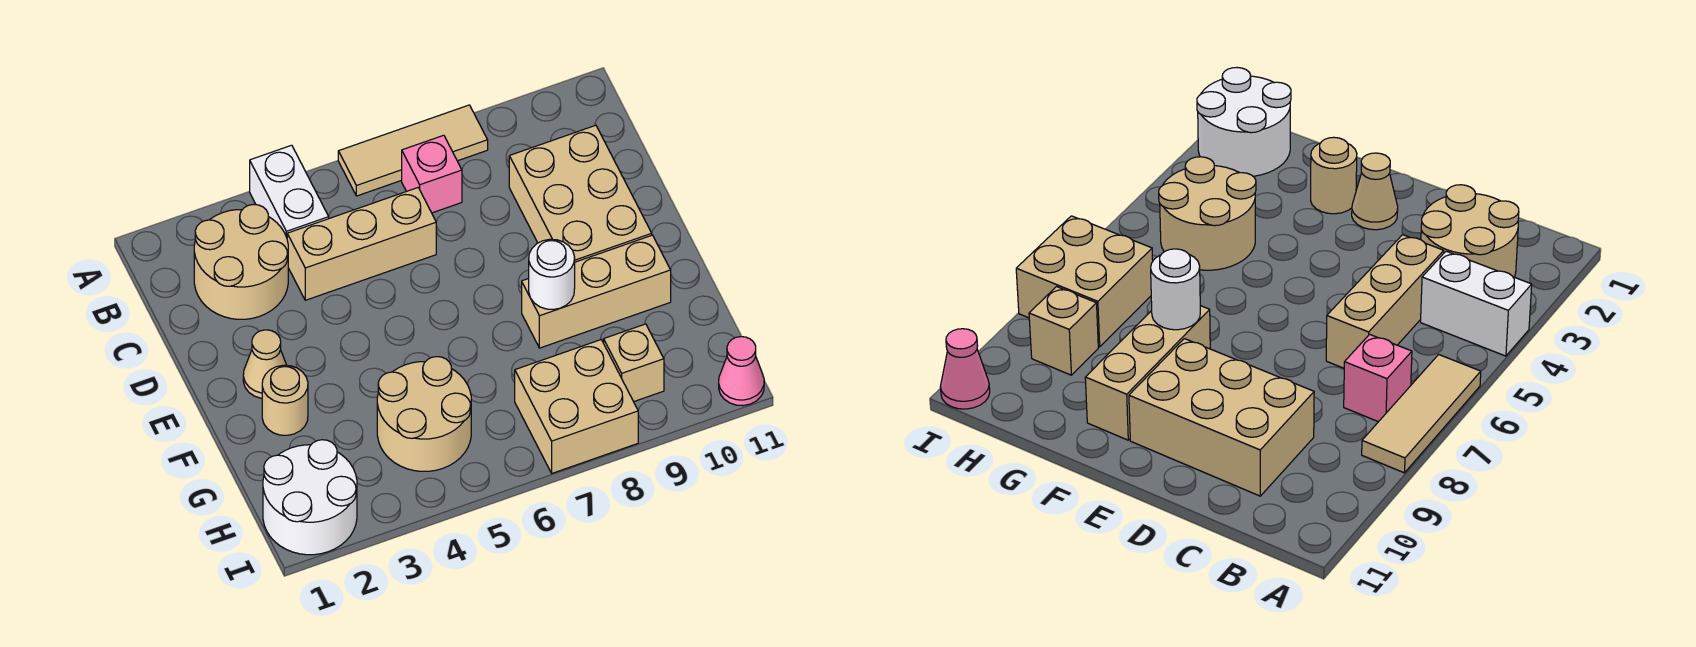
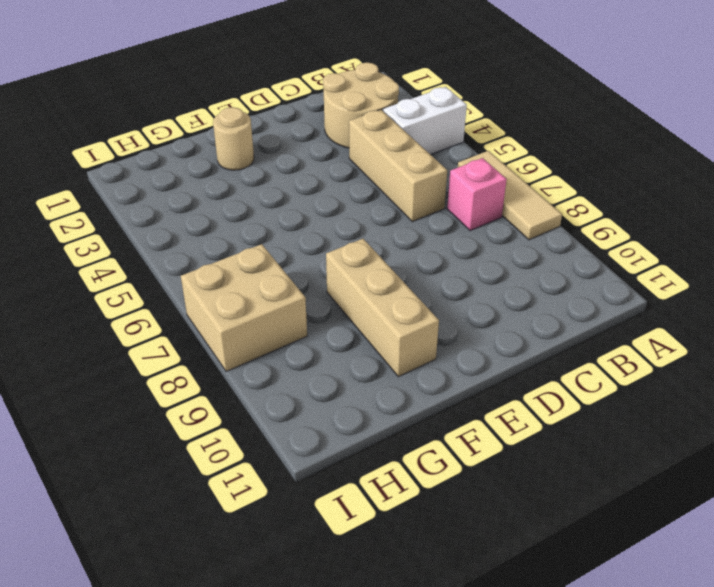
none -> tan brick C9:E10 level 1
none -> tan cone E2 level 1
none -> tan round brick G4:H5 level 1

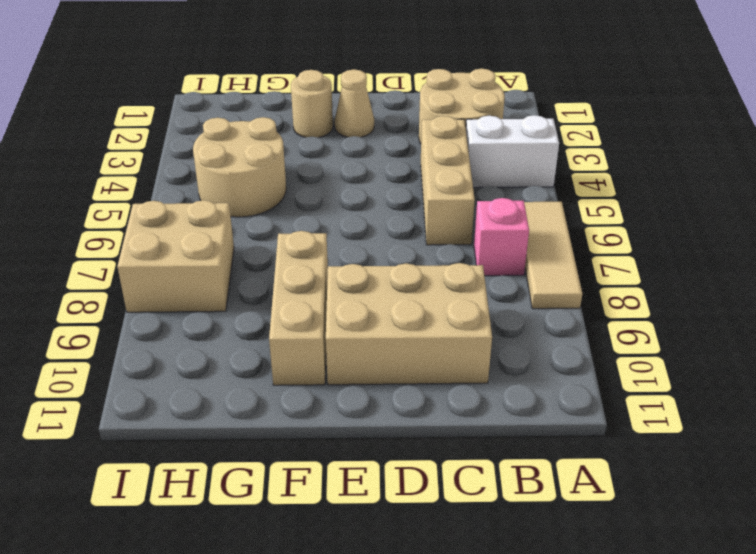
none -> white round brick H1:I2 level 1
none -> tan brick H9 level 1
none -> pink cone I11 level 1

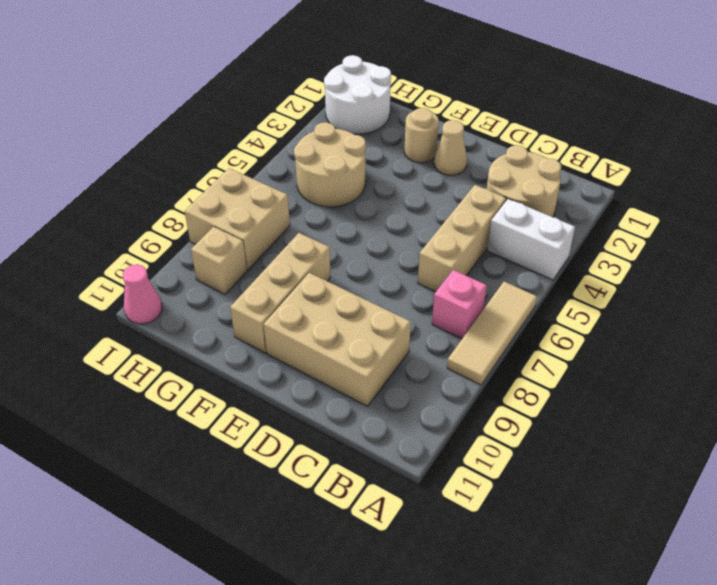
none -> white round brick F8 level 2

